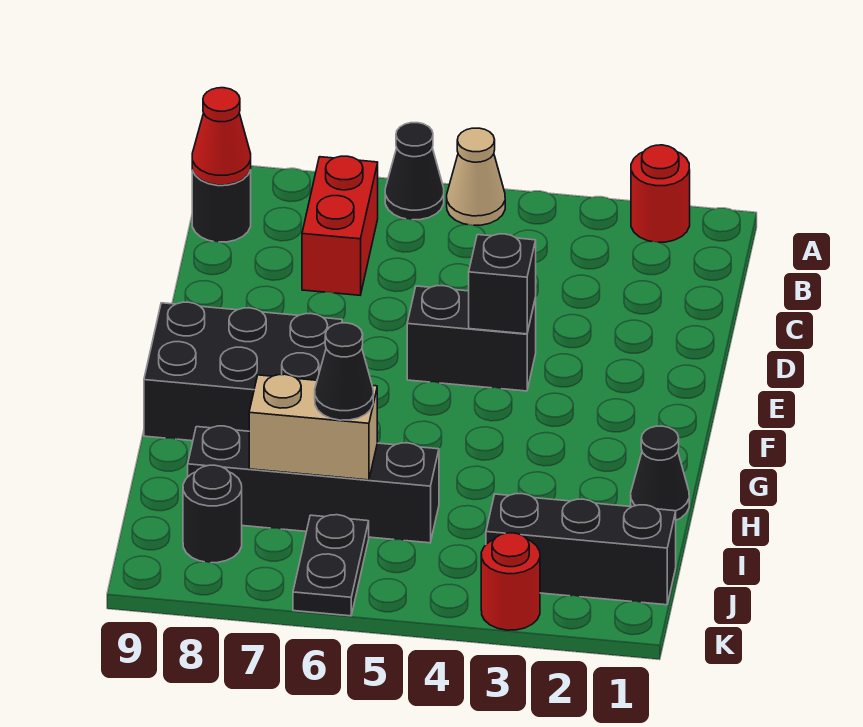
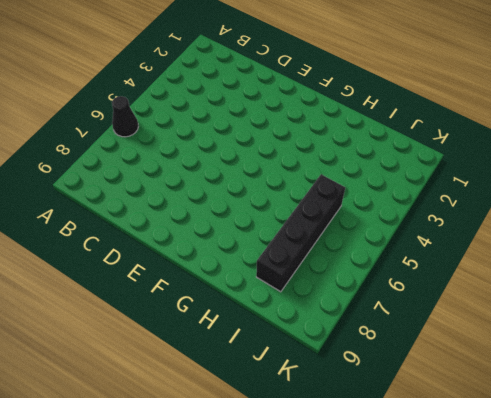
none -> red round brick A2 level 1
none -> tan cone A5 level 1
none -> red brick B7:C7 level 1

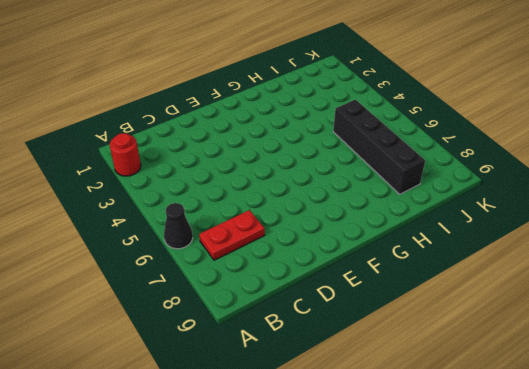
red plate B7:C7 level 1 -> red brick B7:C7 level 1
none -> tan cone A5 level 1
none -> black round brick B9 level 1
none -> black brick E4:E5 level 1

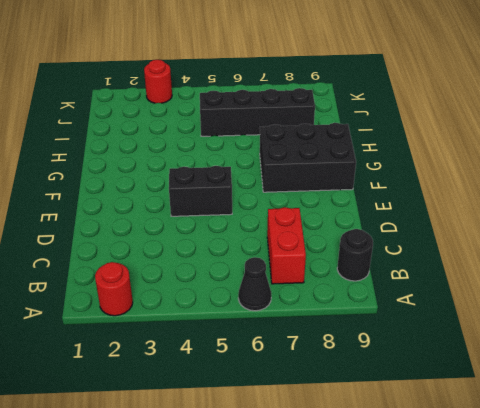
none -> tan cone A5 level 1
none -> black cone H1 level 1
none -> black brick J1:J3 level 1

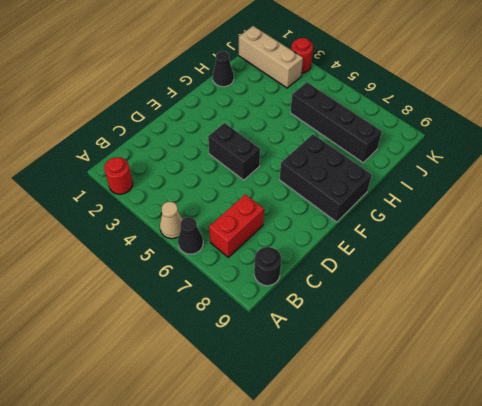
tan brick J1:J3 level 1 -> black brick J1:J3 level 1
none -> black plate J6:K6 level 1
none -> black round brick J8 level 1
none -> red cone B9 level 2

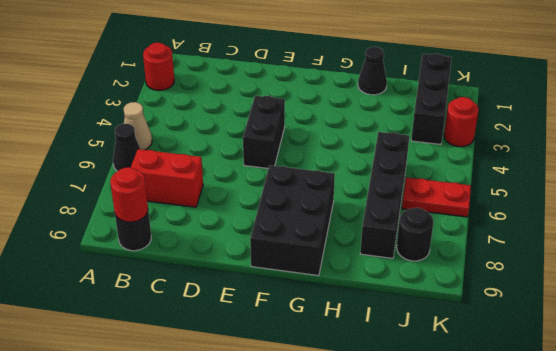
red round brick B9 level 2 -> red cone B9 level 2
red plate J6:K6 level 1 -> black plate J6:K6 level 1
none -> black brick E4 level 2
none -> tan brick I6:I7 level 2
none -> black cone I6 level 3

